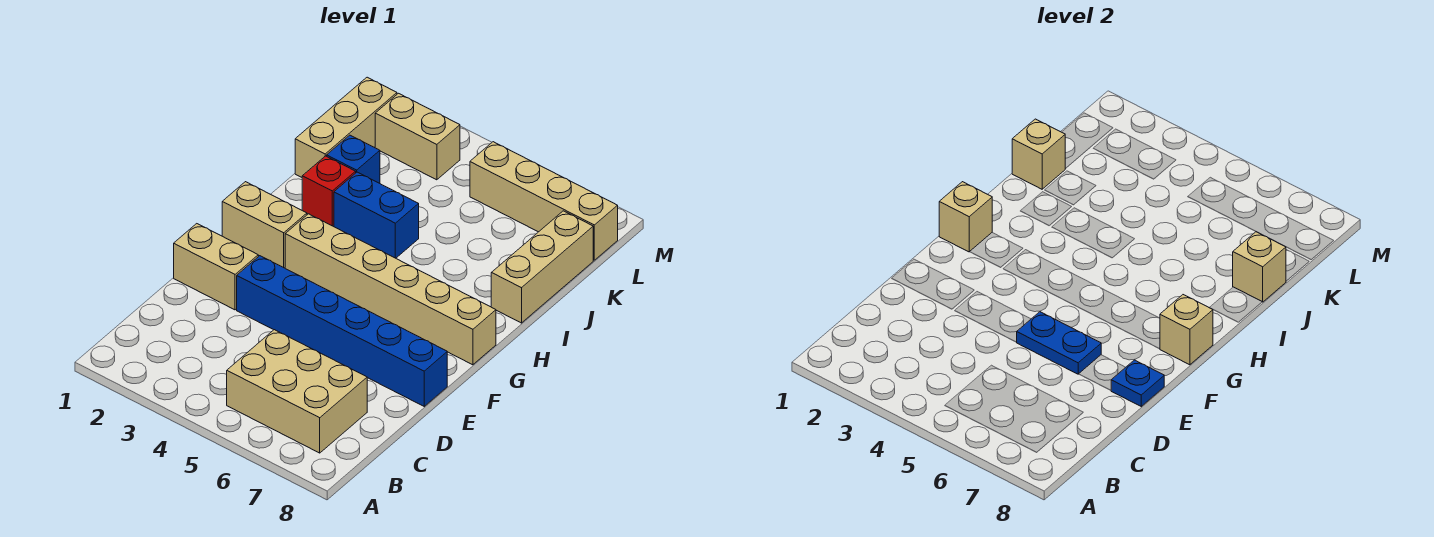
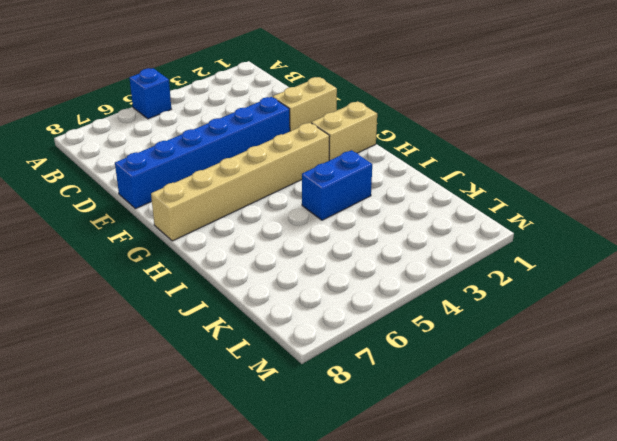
blue brick A5 level 1 -> blue brick J2 level 1
none -> tan brick B5:C7 level 1
none -> red brick I2 level 1
none -> tan brick I8:K8 level 1

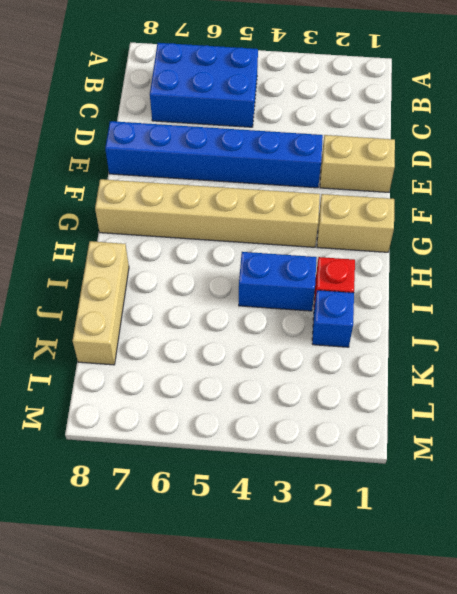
blue brick B5:C7 level 1 -> tan brick B5:C7 level 1
none -> tan brick J1:L1 level 1
none -> tan brick L2:L3 level 1
none -> tan brick L5:L8 level 1

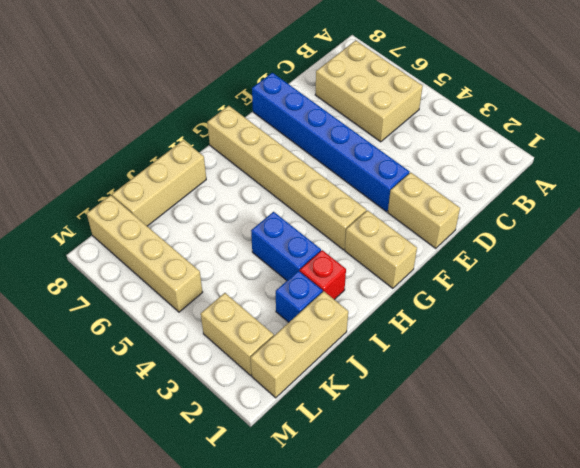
none -> blue plate E5:E6 level 2
none -> blue plate E8 level 2
none -> tan brick G1 level 2

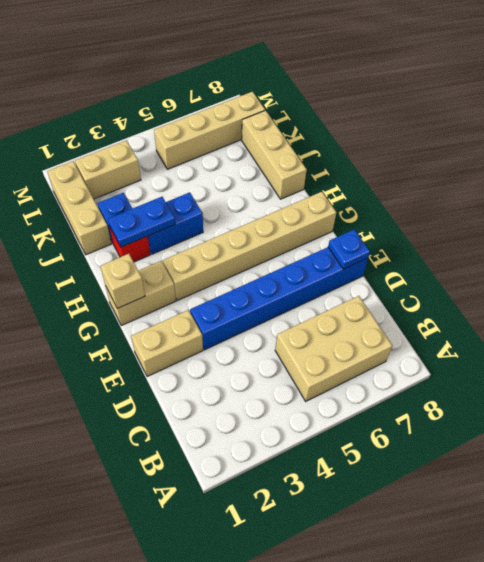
blue plate I2:I3 level 2 -> blue plate E5:E6 level 2
none -> tan brick G8 level 2
none -> tan brick J1 level 2
none -> tan brick J8 level 2

